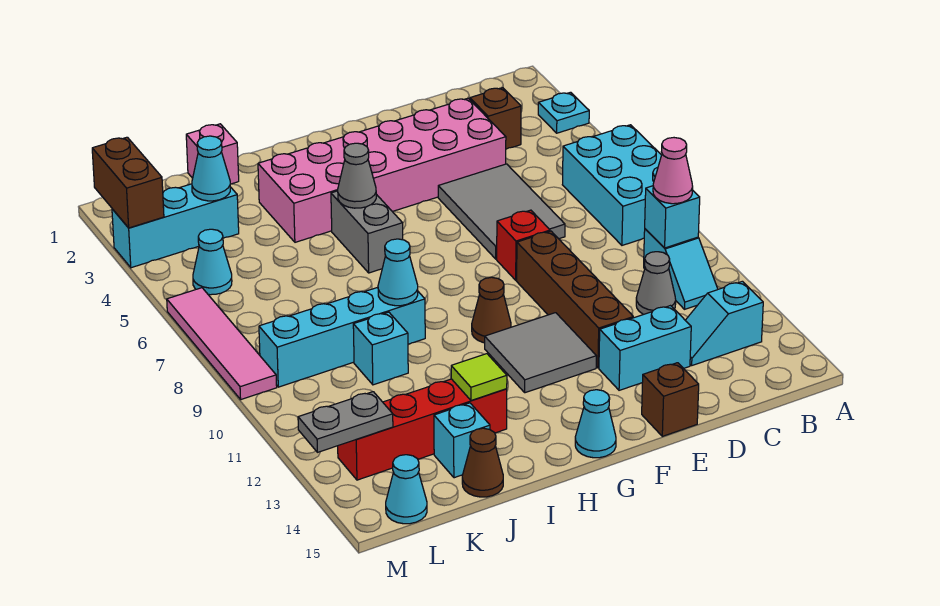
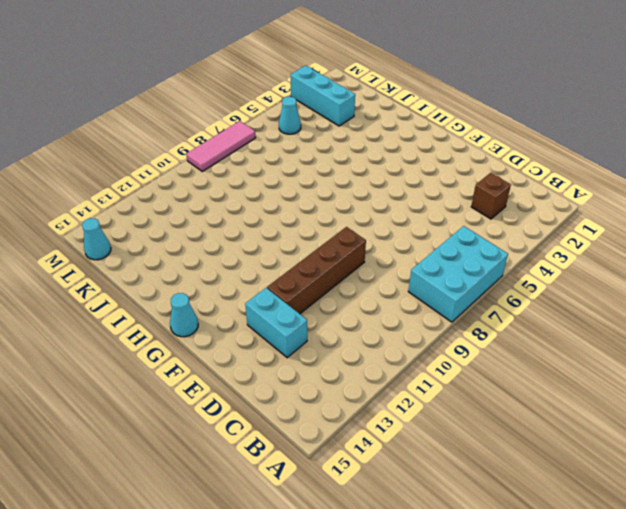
pink tile M7:M9 level 1 -> pink tile M6:M9 level 1
none -> cyan plate A3 level 1
none -> cyan slope B10:B11 level 1 top 10
none -> cyan slope B13:C13 level 1 top B
none -> grey cone C11 level 1

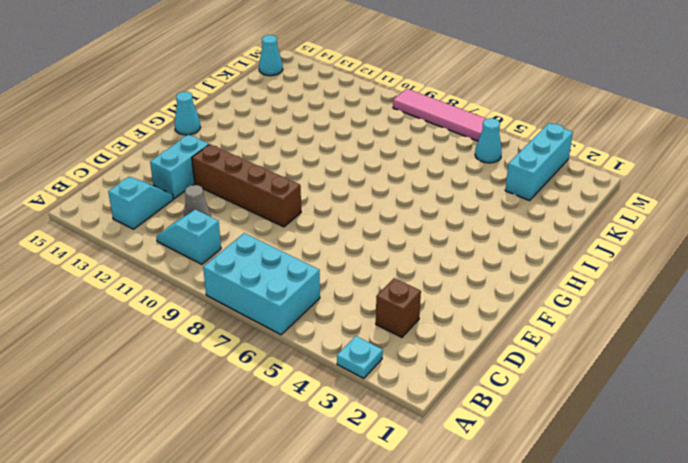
none -> pink brick D3:I4 level 1
none -> grey tile D5:E7 level 1
none -> red brick E8 level 1
none -> brown brick E15 level 1

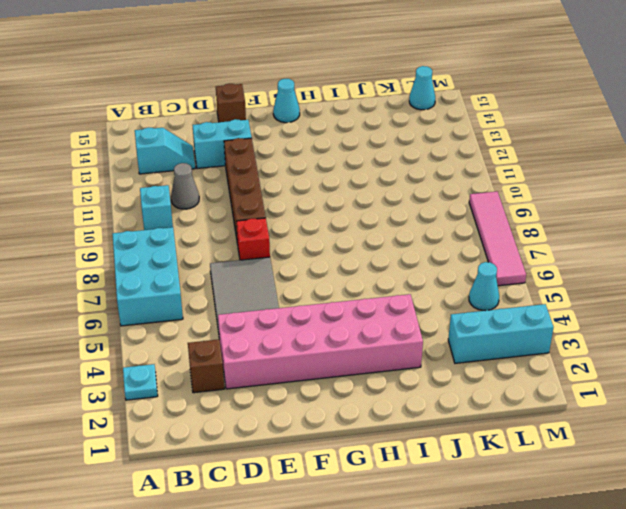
none -> grey tile F11:G12 level 1
none -> brown cone G10 level 1
none -> grey brick H5:H6 level 1
none -> cyan brick I9:L9 level 1

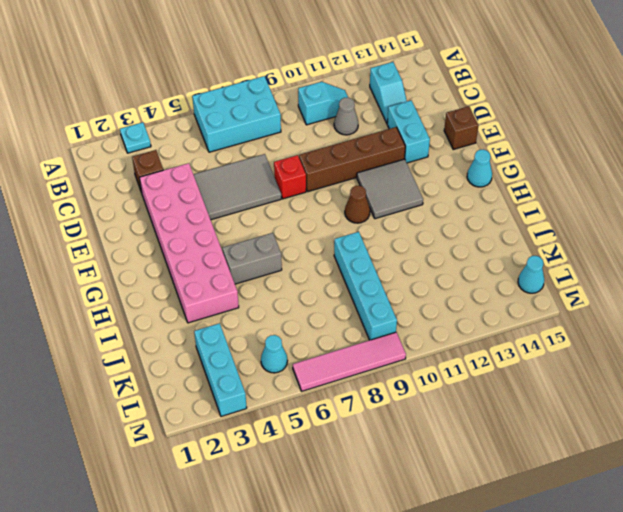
none -> red brick I13:L13 level 1
none -> pink brick J1 level 1
none -> cyan brick J10 level 1
none -> cyan brick J14 level 1

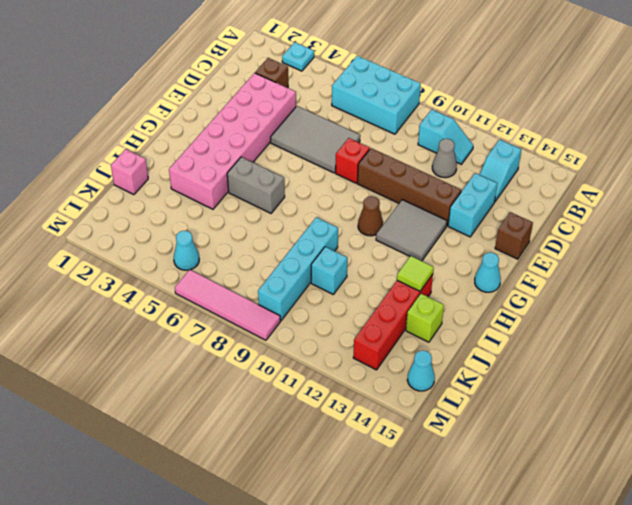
lime brick J14 level 1 -> cyan brick J14 level 1
none -> brown cone J15 level 1
none -> cyan brick K3:M3 level 1
none -> cyan brick B10 level 2
none -> grey cone H5 level 2

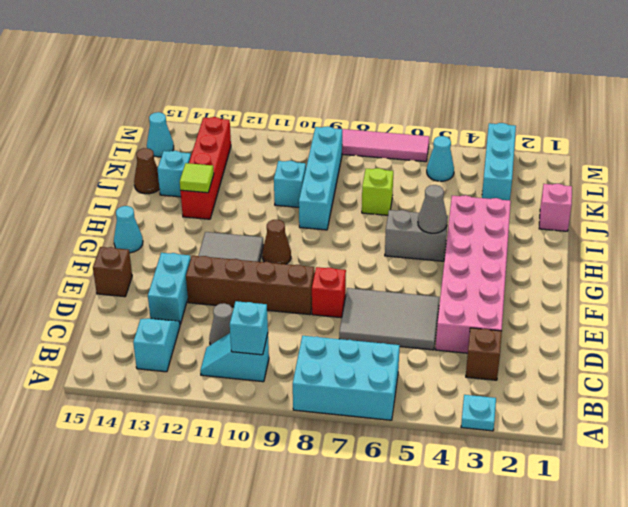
lime brick J7 level 1 -> none
none -> cyan cone I9 level 2
none -> cyan cone K3 level 2
none -> grey plate L13:M13 level 2
none -> brown brick M2:M3 level 2

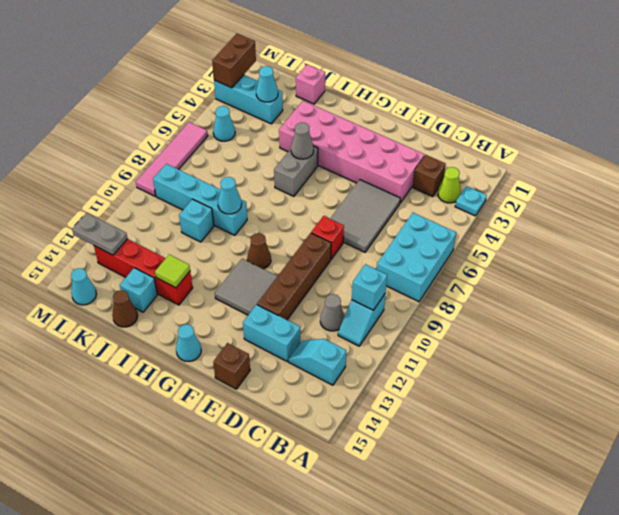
lime cone B3 level 1 -> none
none -> pink cone B10 level 3

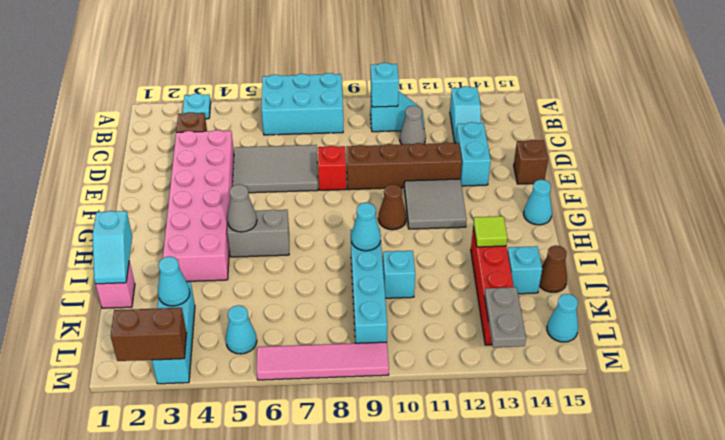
cyan slope I1:J1 level 2 top I -> none
none -> pink cone B10 level 3

